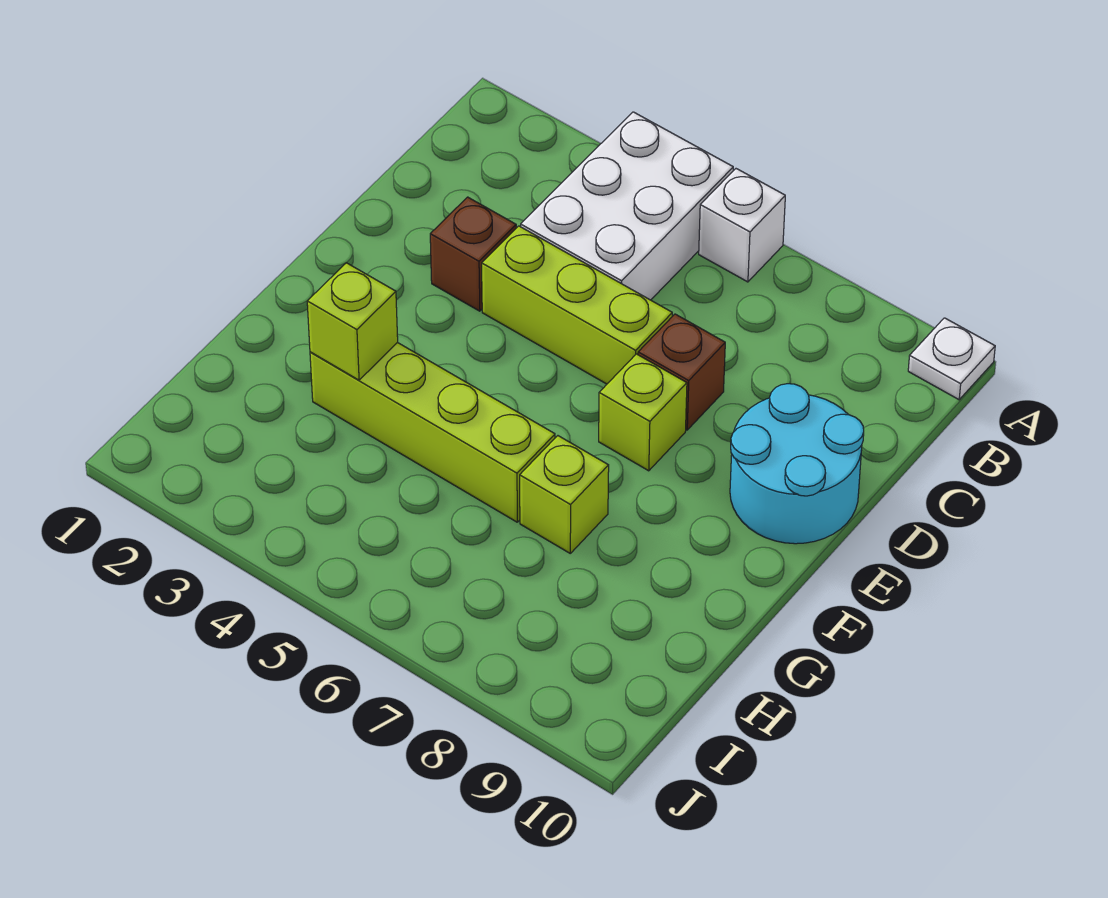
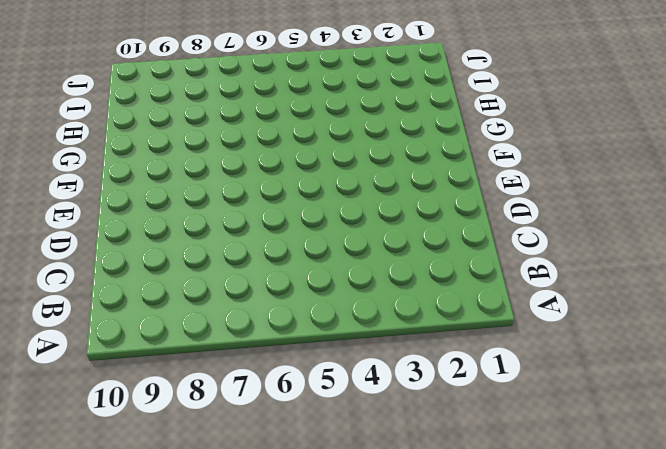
none -> white brick A4:C5 level 1
none -> white brick A6 level 1

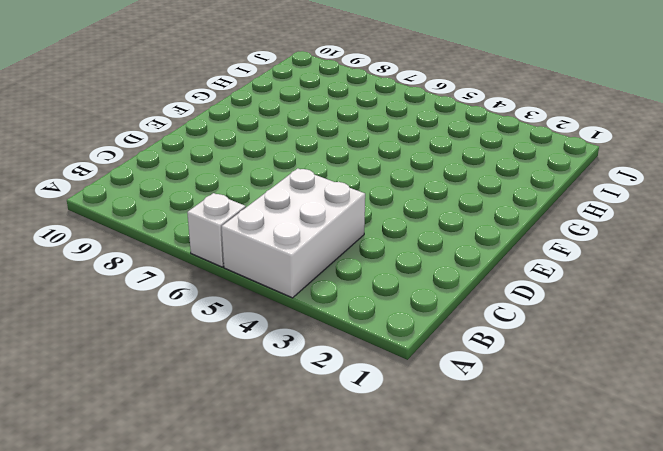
none -> white plate A10 level 1
none -> brown brick D3 level 1

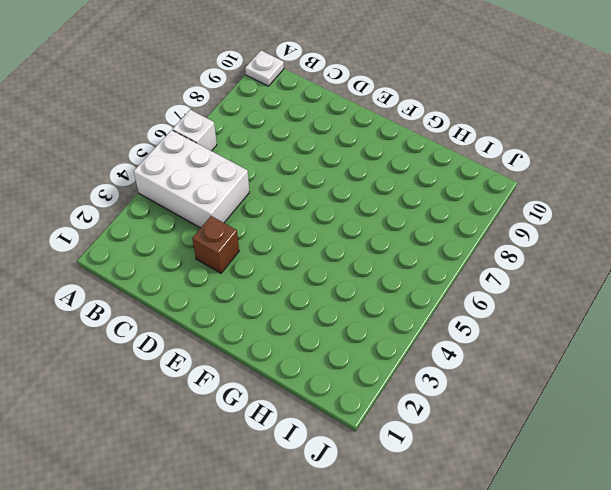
none -> lime brick D4:D6 level 1
none -> brown brick D7 level 1

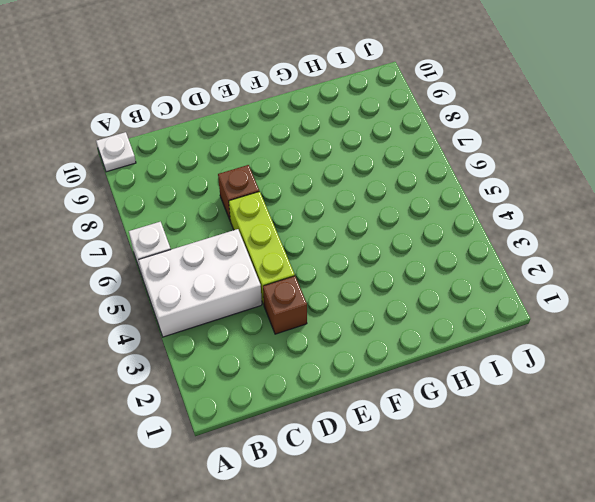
none -> cyan round brick D9:E10 level 1
none -> lime brick E7 level 1

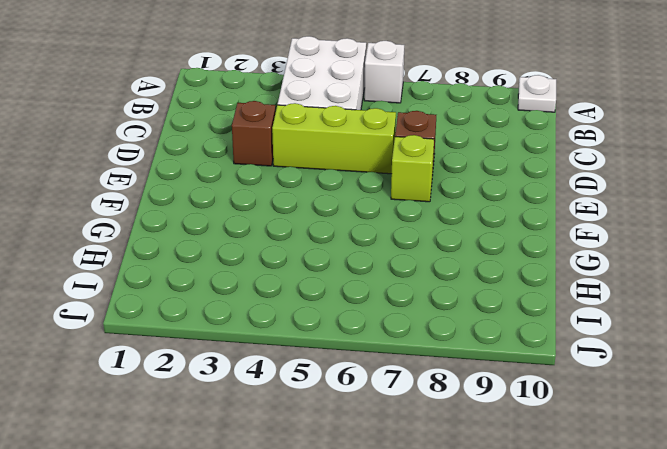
none -> cyan round brick D9:E10 level 1
none -> lime brick G3:G6 level 1

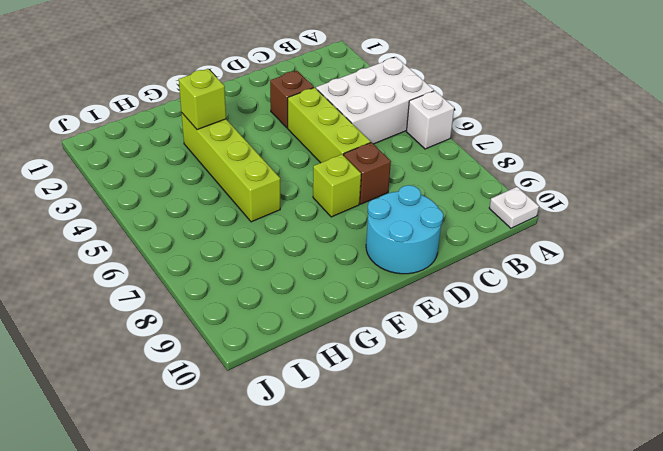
none -> lime brick G7 level 1

